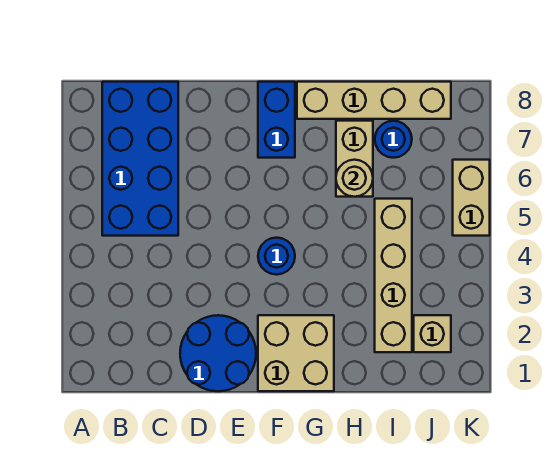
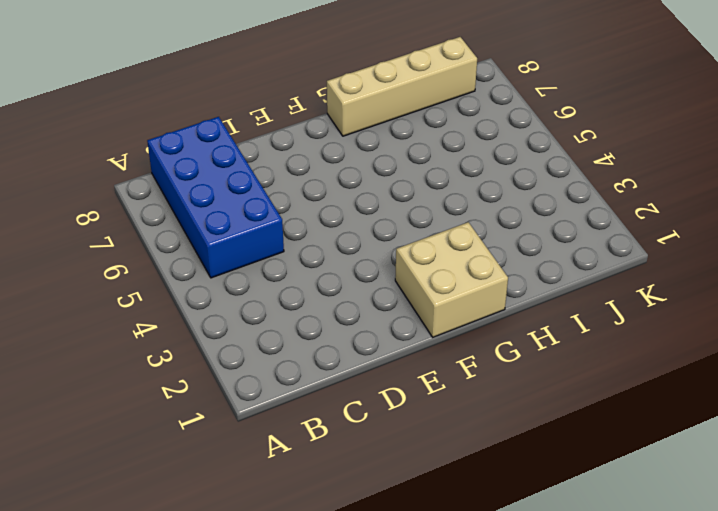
none -> blue round brick D1:E2 level 1
none -> blue round brick F4 level 1
none -> blue brick F7:F8 level 1

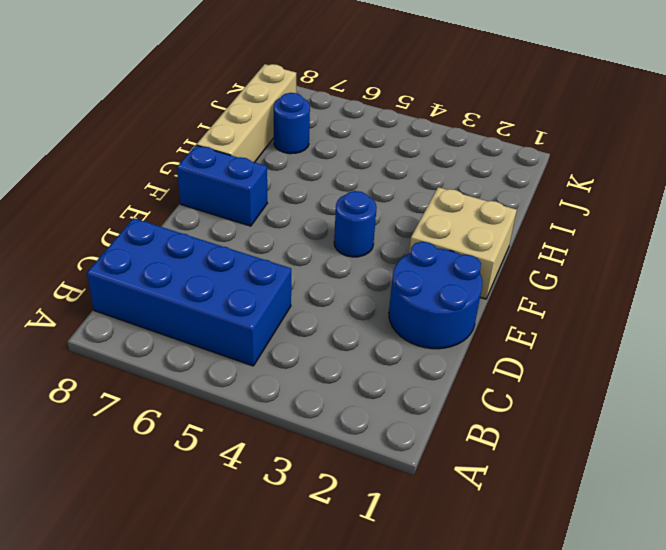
none -> tan brick H6:H7 level 1
none -> tan brick I2:I5 level 1
none -> tan brick J2 level 1

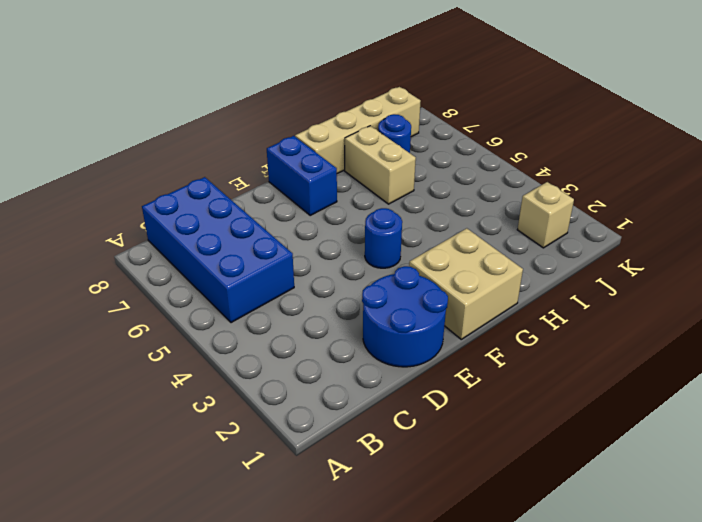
none -> tan brick I2:I5 level 1
none -> tan brick K5:K6 level 1
none -> tan round brick H6 level 2

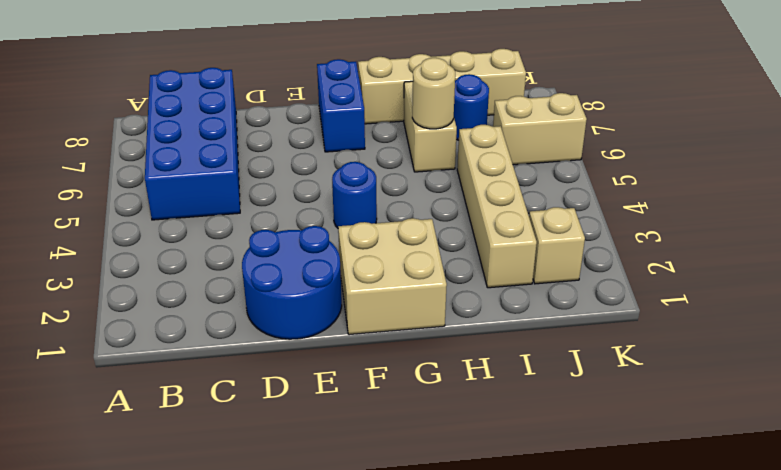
tan brick J6:K6 level 1 -> tan brick K5:K6 level 1

